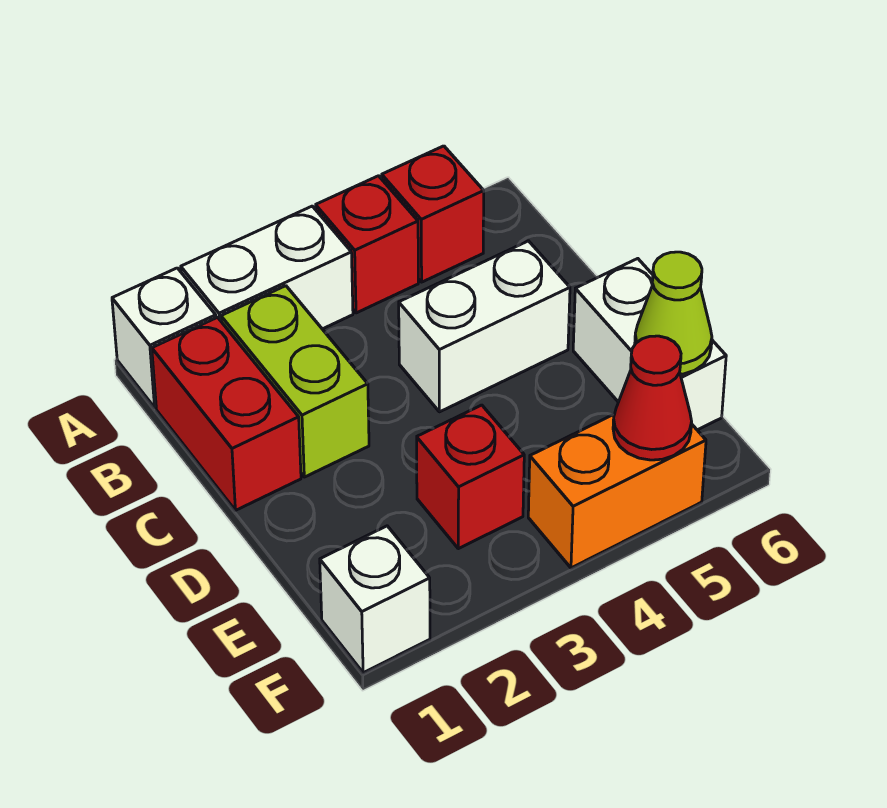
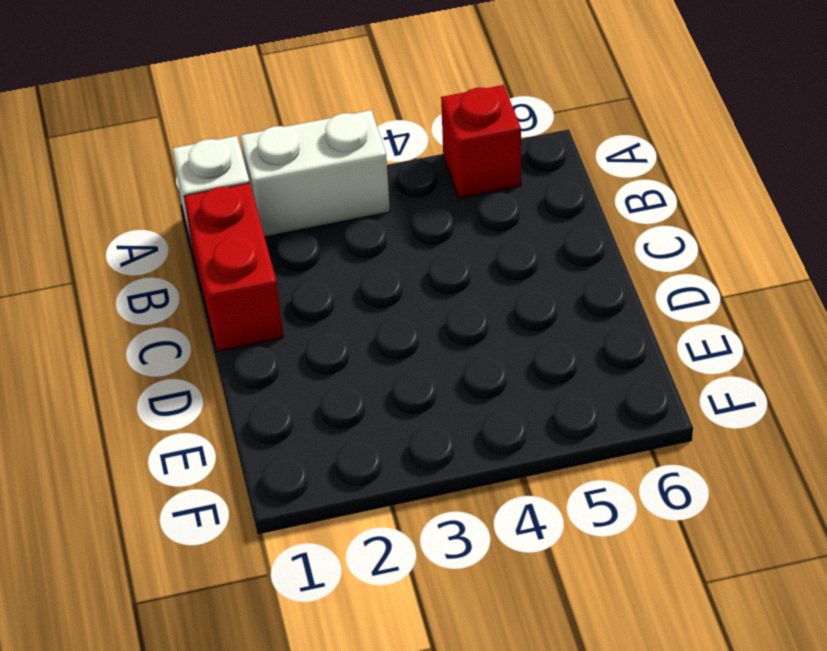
none -> red brick A4 level 1
none -> lime brick B2:C2 level 1
none -> white brick C4:C5 level 1

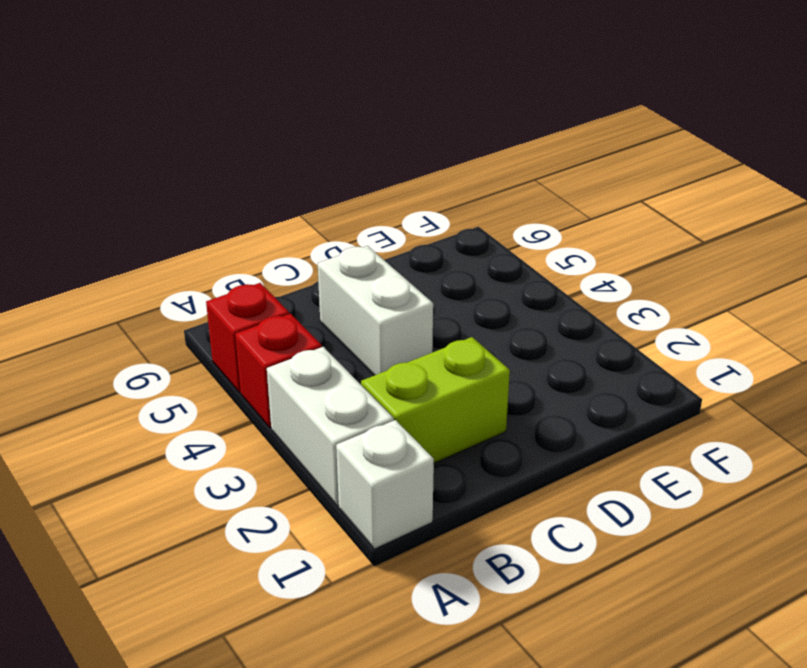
none -> red brick B1:C1 level 1
none -> white brick D6:E6 level 1
none -> red brick E3 level 1

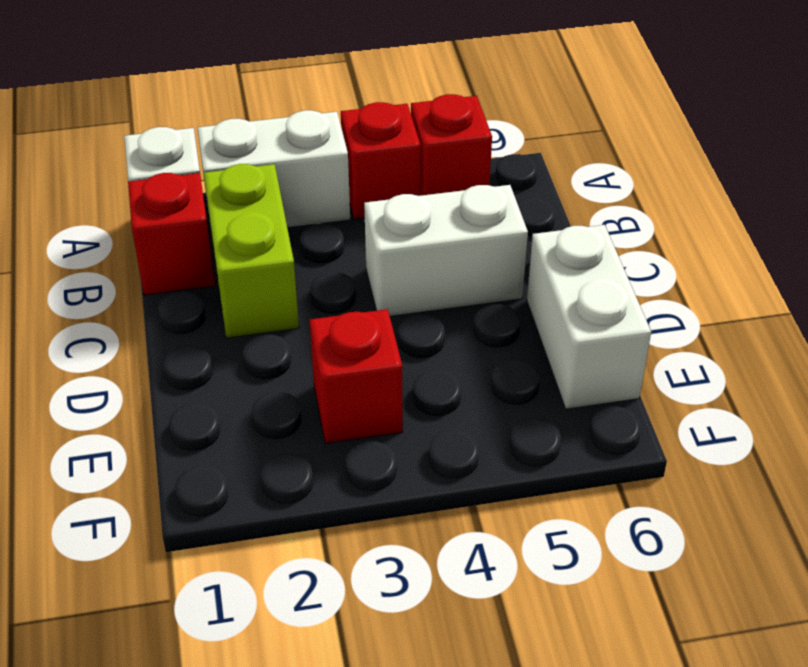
red brick B1 level 1 -> red brick B1:C1 level 1
none -> white brick F1 level 1
none -> orange brick F4:F5 level 1
none -> lime cone E6 level 2

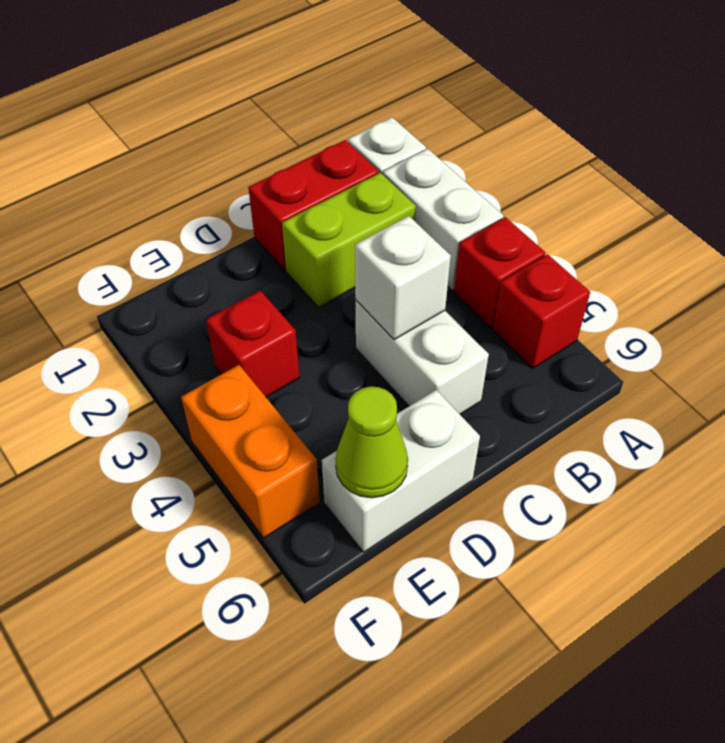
white brick C4 level 2 -> white brick F1 level 1
none -> red cone F5 level 2

